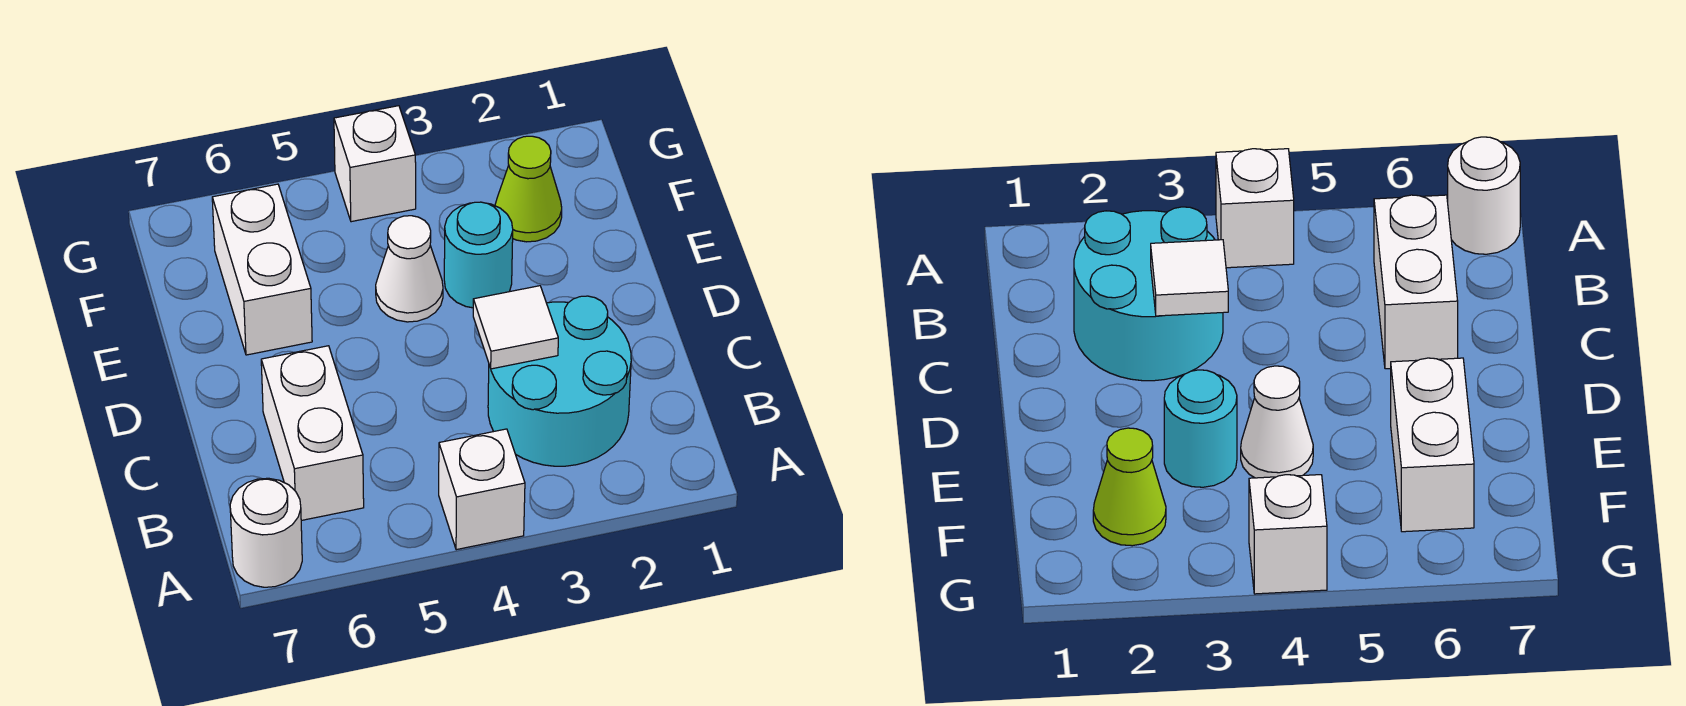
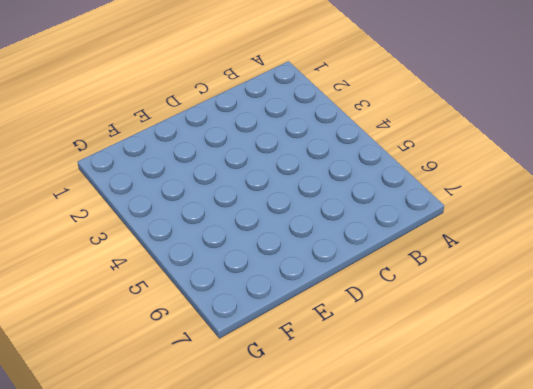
none -> white brick A4 level 1
none -> white round brick A7 level 1

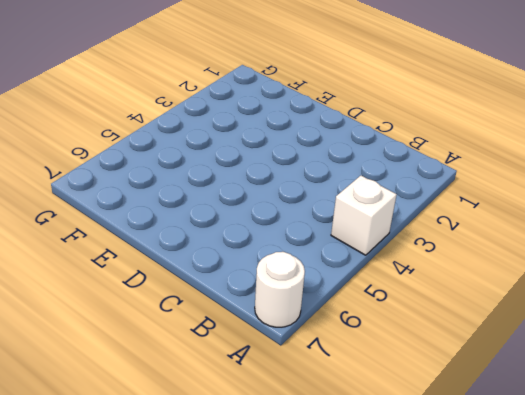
none -> cyan round brick B2:C3 level 1
none -> white brick B6:C6 level 1

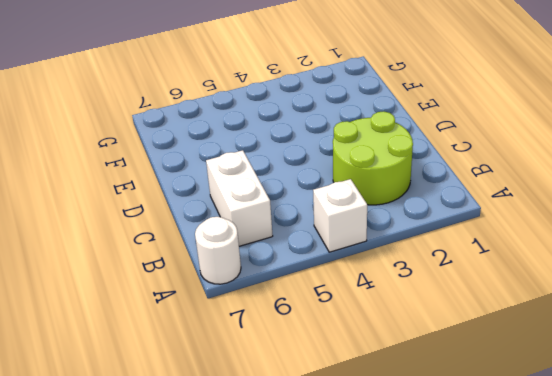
lime round brick B2:C3 level 1 -> cyan round brick B2:C3 level 1
none -> cyan round brick E3 level 1
none -> white cone E4 level 1

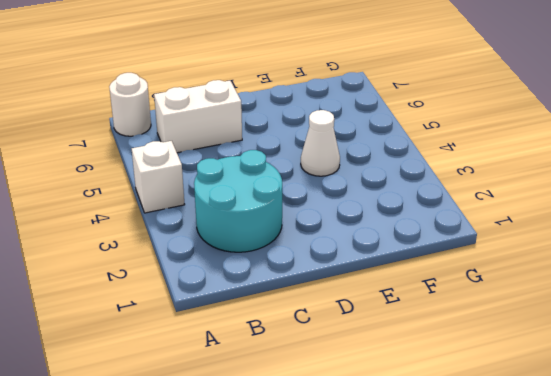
none -> cyan round brick E3 level 1
none -> white brick E6:F6 level 1

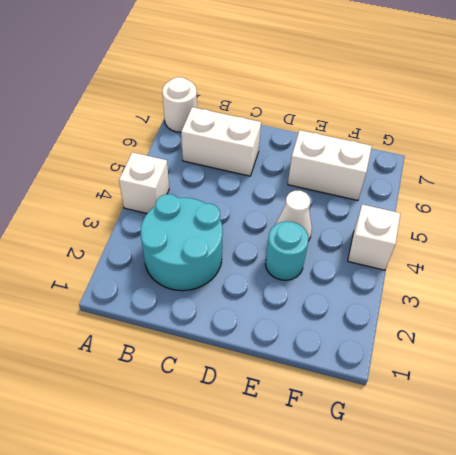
none -> lime cone F2 level 1
none -> white tile C3 level 2

